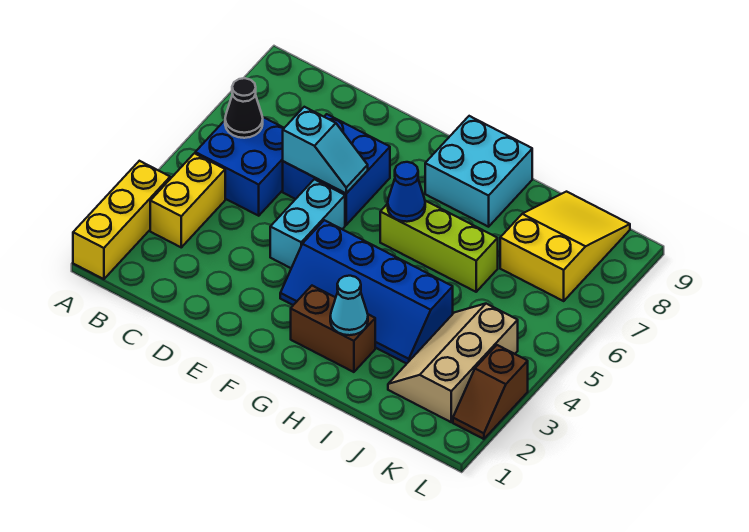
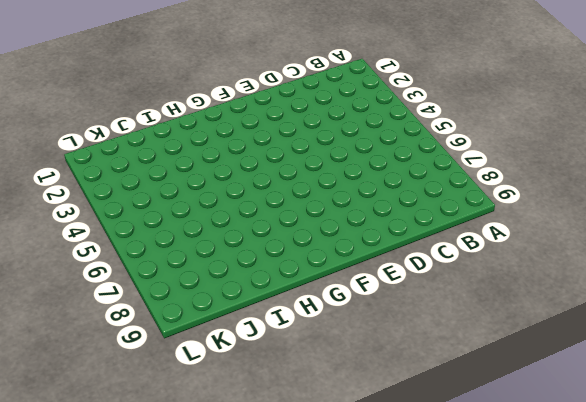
none -> yellow brick A1:A3 level 1
none -> yellow brick B3:B4 level 1
none -> blue brick B5:C6 level 1

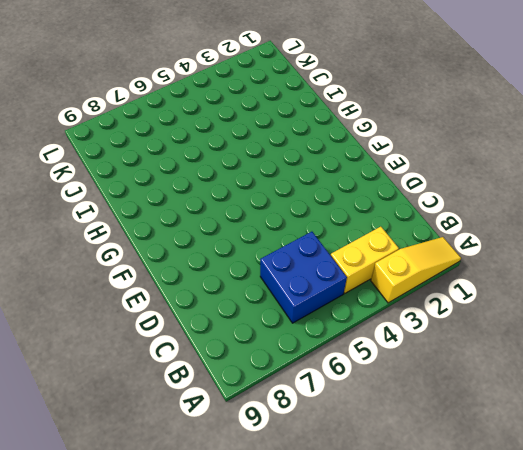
yellow slope A1:A3 level 1 top 3 -> yellow brick A1:A3 level 1
none -> blue brick D6:E7 level 1
none -> cyan brick E4:E5 level 1
none -> blue slope F3:I4 level 1 top 4

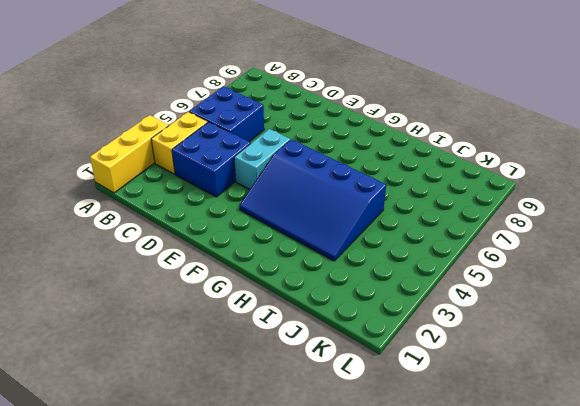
blue brick C3:D4 level 1 -> blue brick D6:E7 level 1
blue slope F3:I5 level 1 top 5 -> blue slope F3:I4 level 1 top 4
none -> brown brick G2:H2 level 1
none -> lime brick G6:I6 level 1
none -> cyan brick G8:H9 level 1

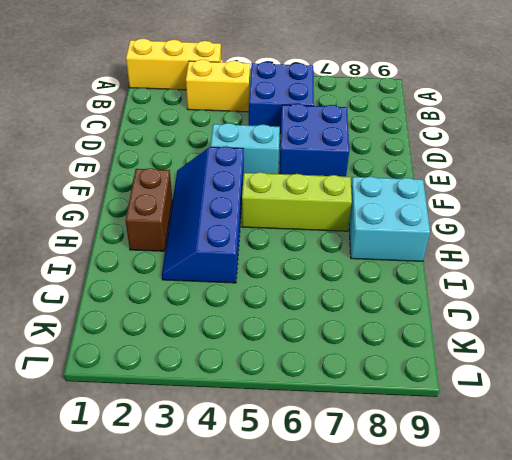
lime brick G5:G7 level 1 -> lime brick G6:I6 level 1
none -> tan slope J2:K4 level 1 top K
none -> yellow slope J7:K9 level 1 top 7
none -> brown slope L2:L3 level 1 top 3

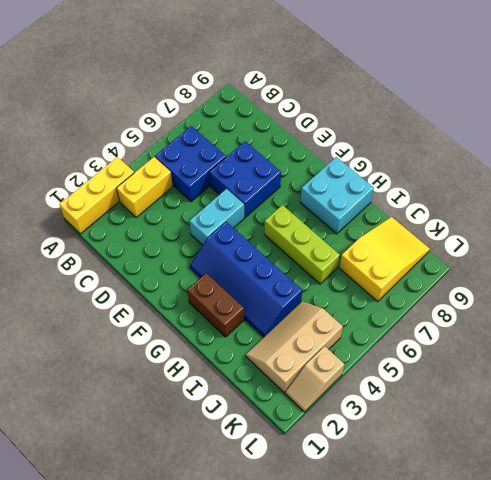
tan slope L2:L3 level 1 top 3 -> brown slope L2:L3 level 1 top 3
none -> black cone B6 level 2
none -> cyan slope D6:E6 level 2 top D
none -> blue cone G6 level 2

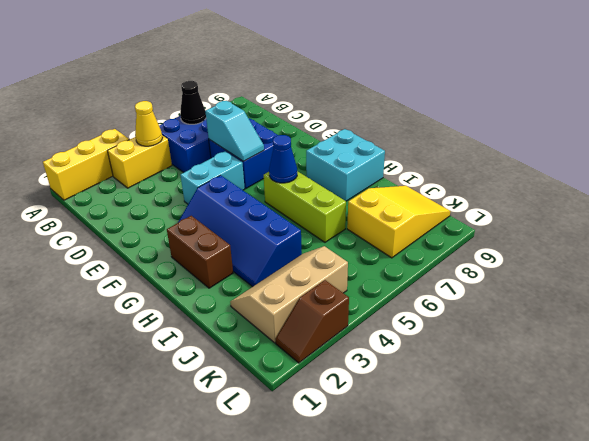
yellow cone B4 level 2 -> none
none -> cyan cone H2 level 2

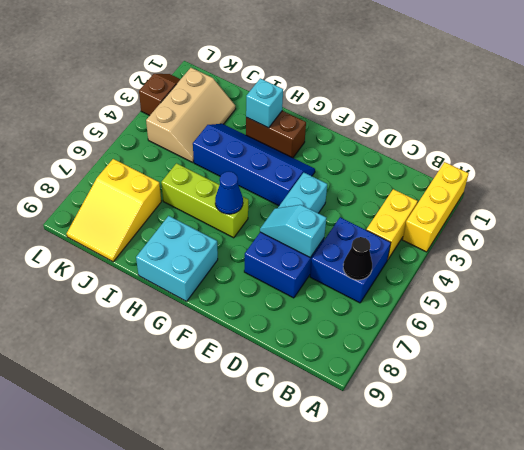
cyan brick H2 level 2 -> cyan cone H2 level 2

